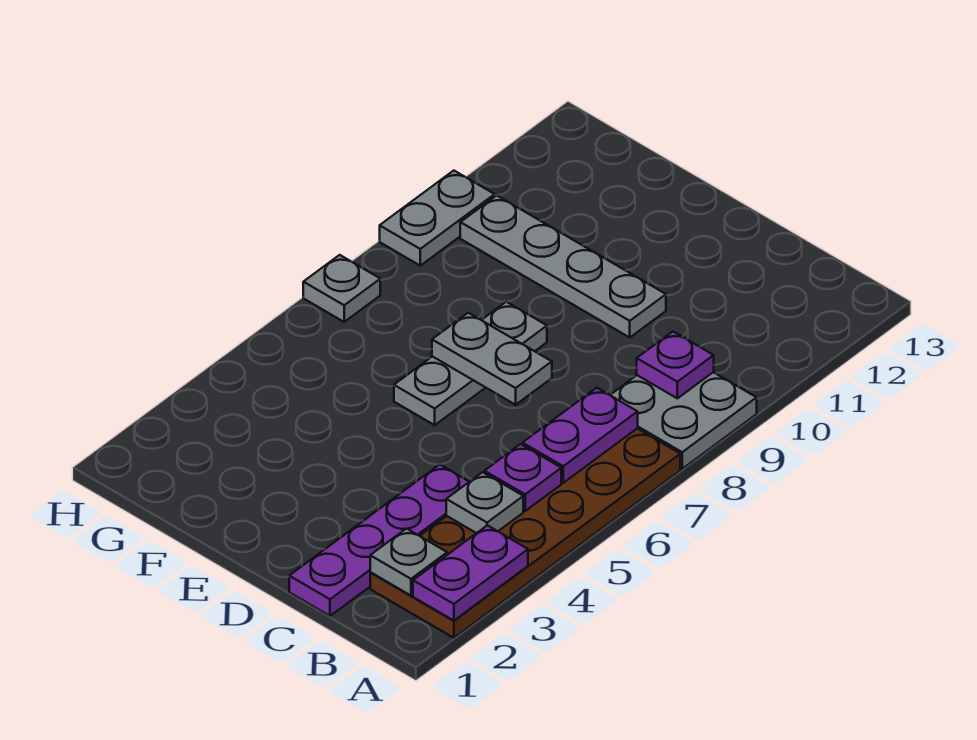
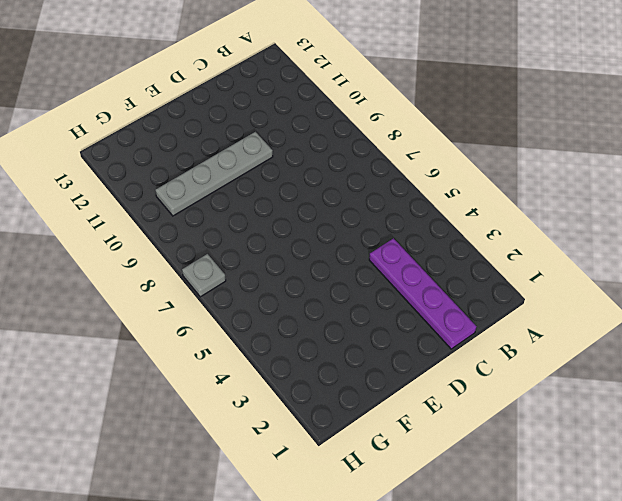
none -> brown plate A2:B7 level 1
none -> grey plate A8:B9 level 1
none -> grey plate E6:E8 level 1

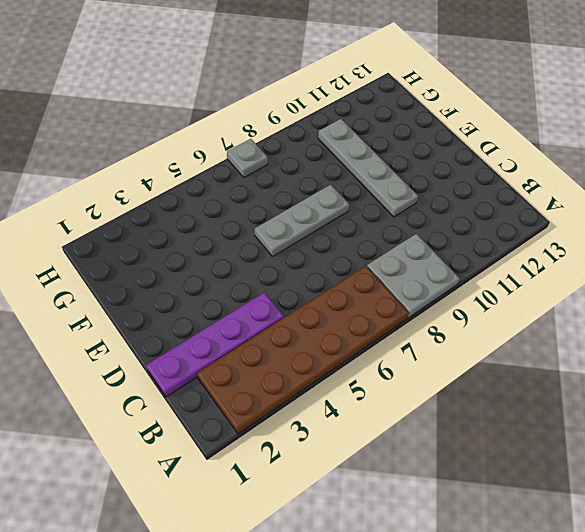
none -> grey plate H9:H10 level 1
none -> purple plate A2:A3 level 2
none -> grey plate B2 level 2

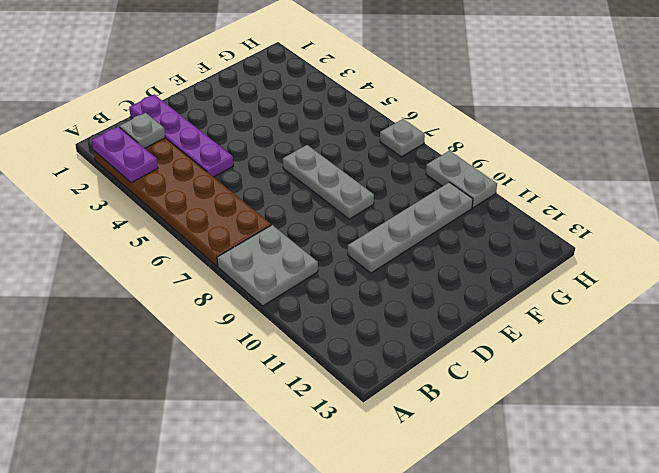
none -> grey plate B4 level 2
none -> purple plate B5 level 2
none -> purple plate B6:B7 level 2

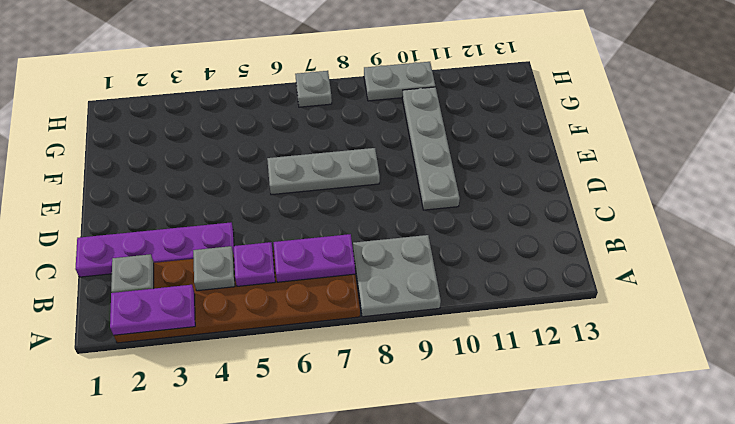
none -> purple plate B9 level 2
none -> grey plate D7:E7 level 2

